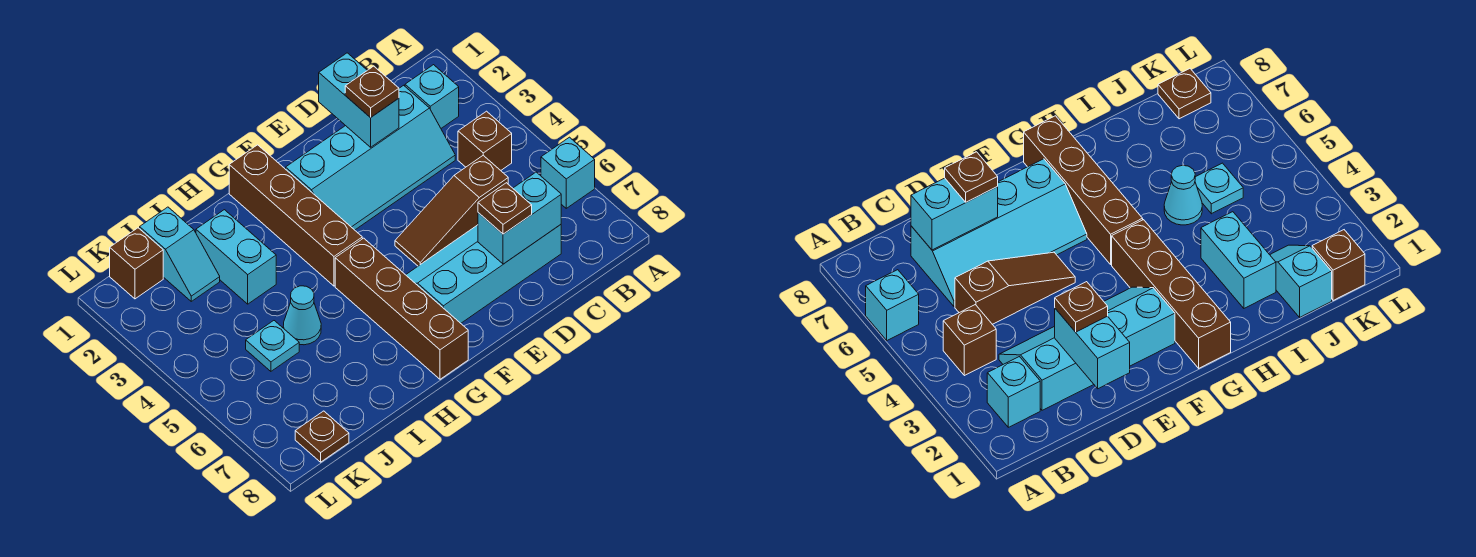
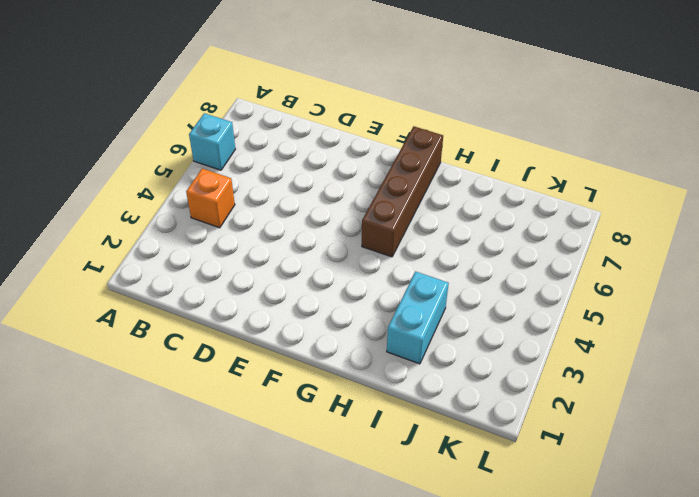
orange brick B4 level 1 -> brown brick B4 level 1
none -> cyan brick B2 level 1
none -> cyan slope C2:F3 level 1 top 2
none -> brown slope C5:E5 level 1 top C

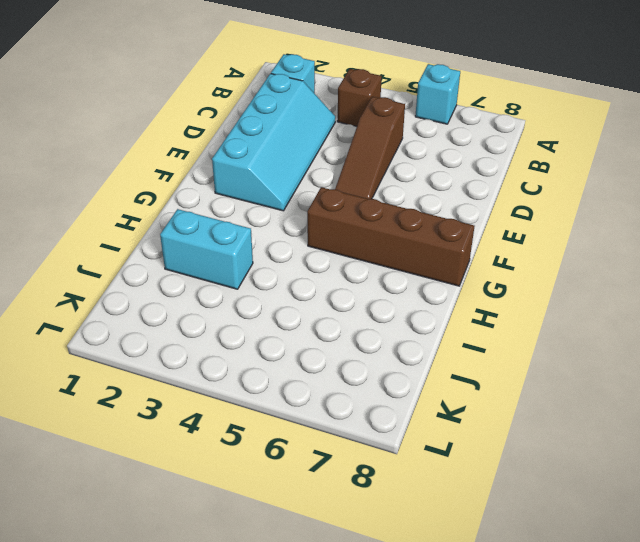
none -> cyan slope C6:F7 level 1 top 7
none -> brown brick G1:G4 level 1
none -> cyan cone I5 level 1

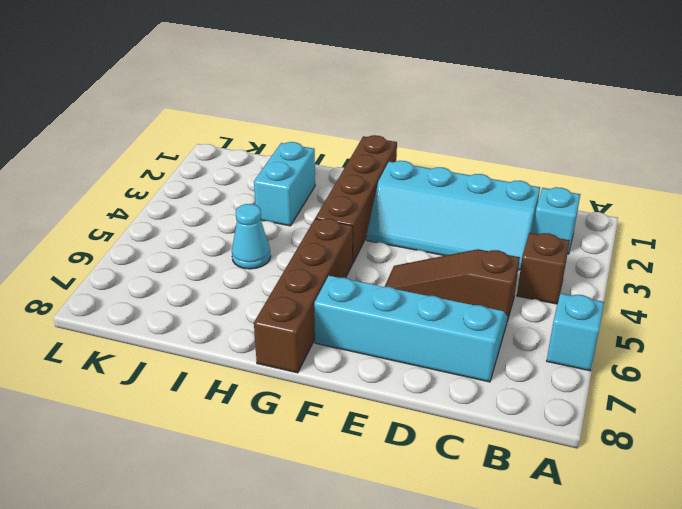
none -> cyan slope J1:J2 level 1 top 1
none -> cyan plate J5 level 1
none -> brown brick K1 level 1

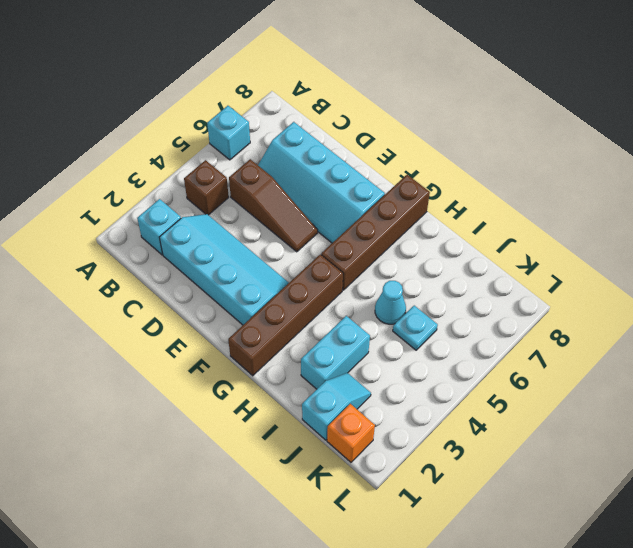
orange brick K1 level 1 -> brown brick K1 level 1
none -> brown plate K8 level 1
none -> cyan brick C7:D7 level 2
none -> cyan brick D1:D2 level 2

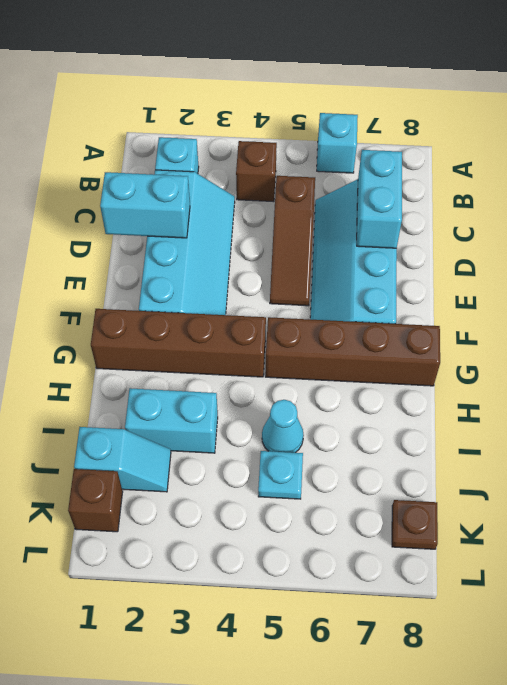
none -> brown plate D2 level 3
none -> brown plate D7 level 3

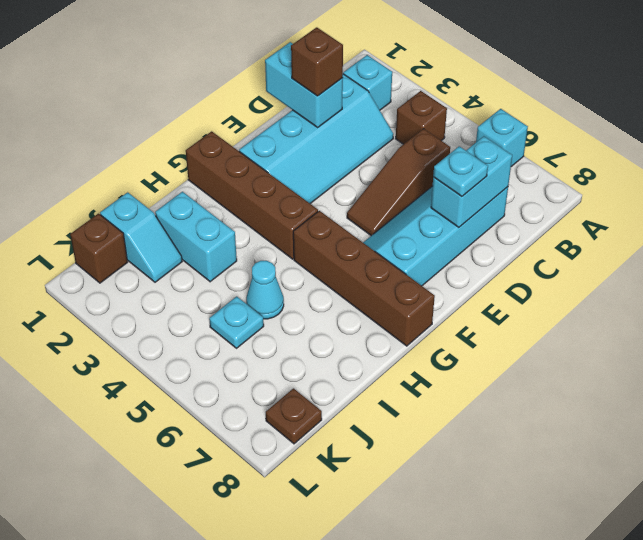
brown brick D2 level 3 -> brown plate D2 level 3
cyan plate D7 level 3 -> brown plate D7 level 3

